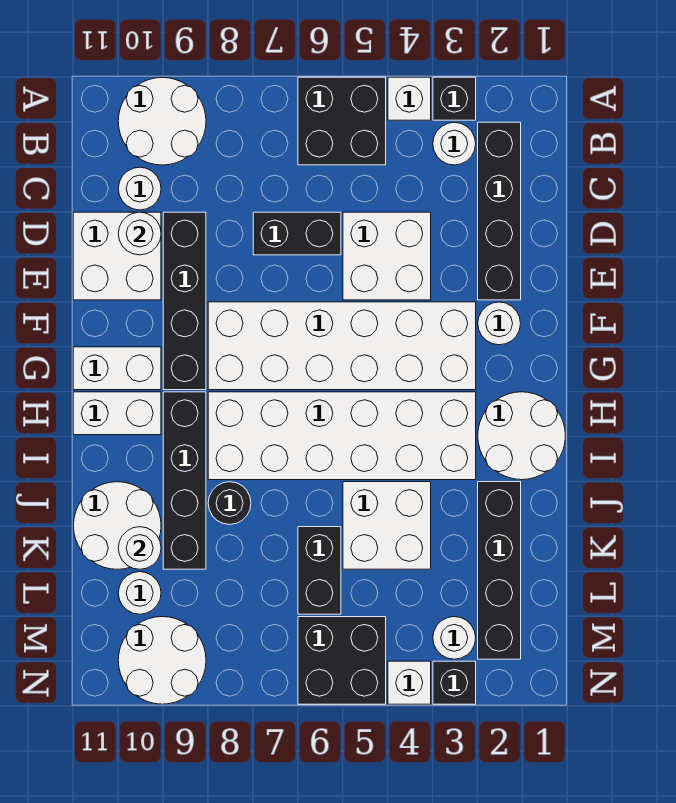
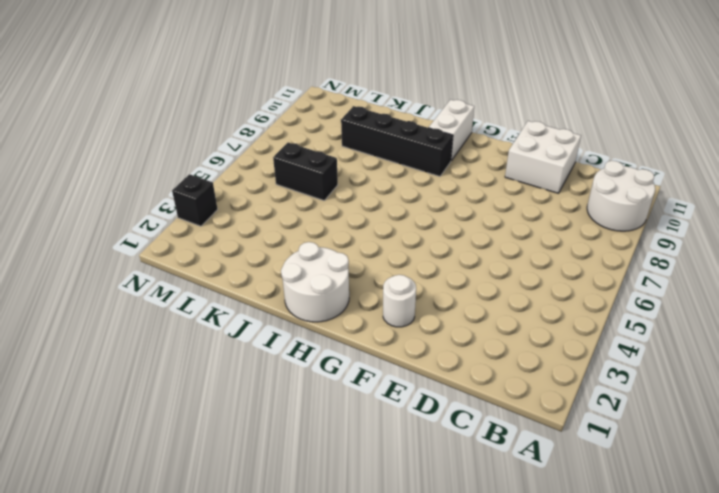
none -> black brick A3 level 1
none -> white brick A4 level 1
none -> black brick A5:B6 level 1
none -> black brick B2:E2 level 1

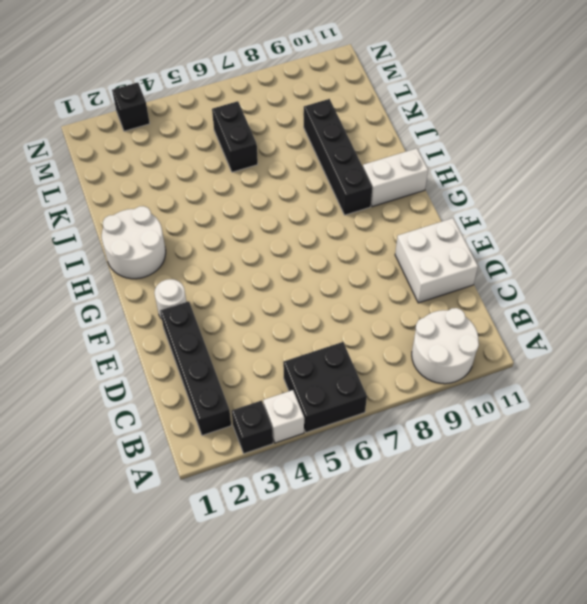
none -> white round brick B3 level 1
none -> white round brick C10 level 1
none -> white brick D4:E5 level 1
none -> black brick D6:D7 level 1

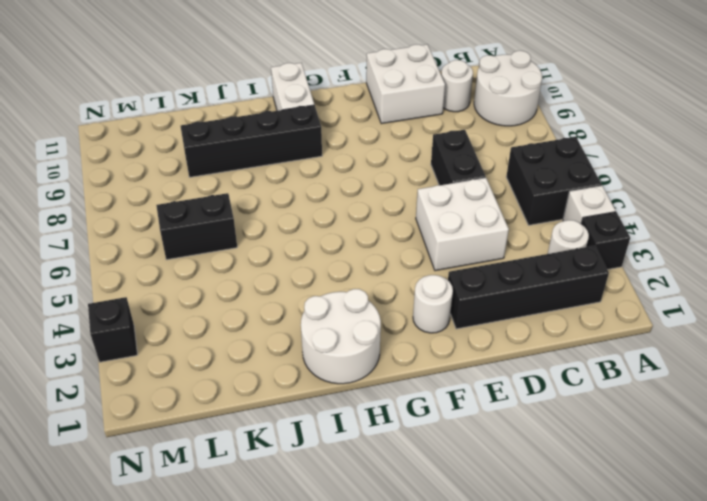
none -> black brick D9:G9 level 1
none -> white brick F3:G8 level 1
none -> white brick G10:G11 level 1
none -> white brick H3:I8 level 1

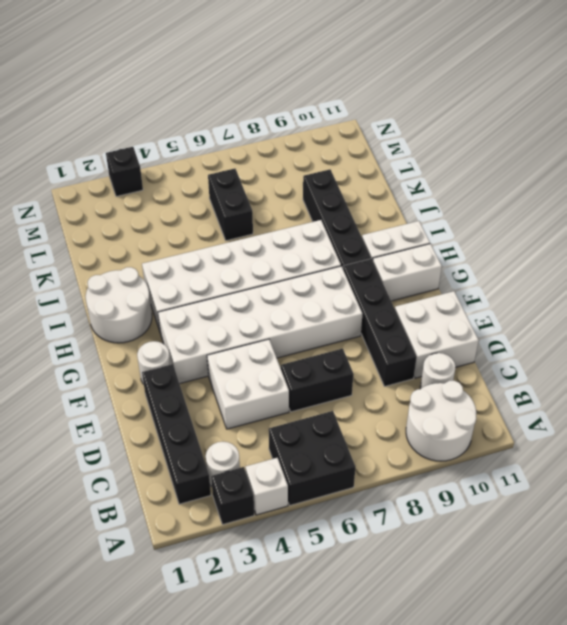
none -> black brick J2:M2 level 1
none -> white brick J4:K5 level 1
none -> black round brick J8 level 1
none -> white round brick J10:K11 level 1

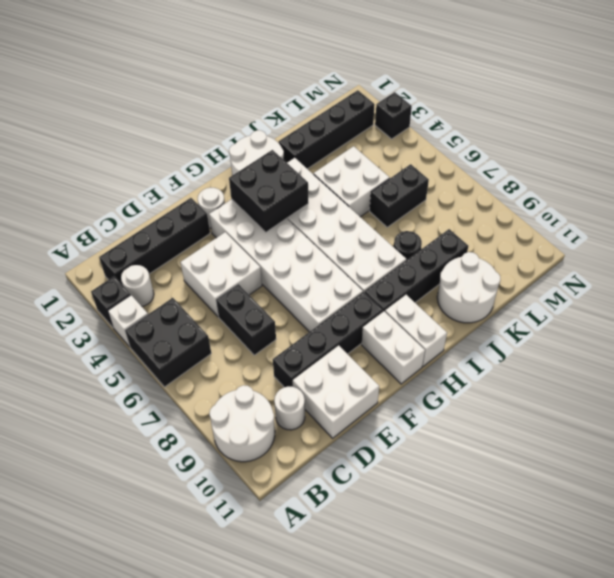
black brick G3:H4 level 2 -> black brick M5:N6 level 1
none -> white round brick L10 level 1
none -> white round brick M3 level 1
none -> white round brick M9:N10 level 1
none -> white brick N4 level 1

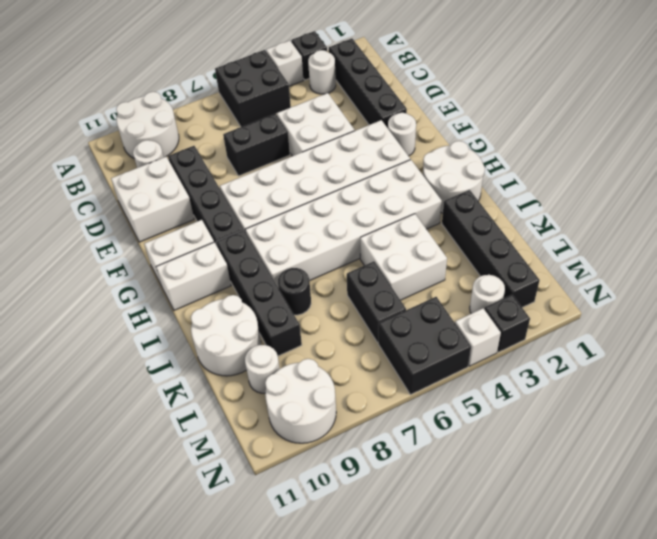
none -> white round brick D10 level 2
none -> white round brick K10 level 2

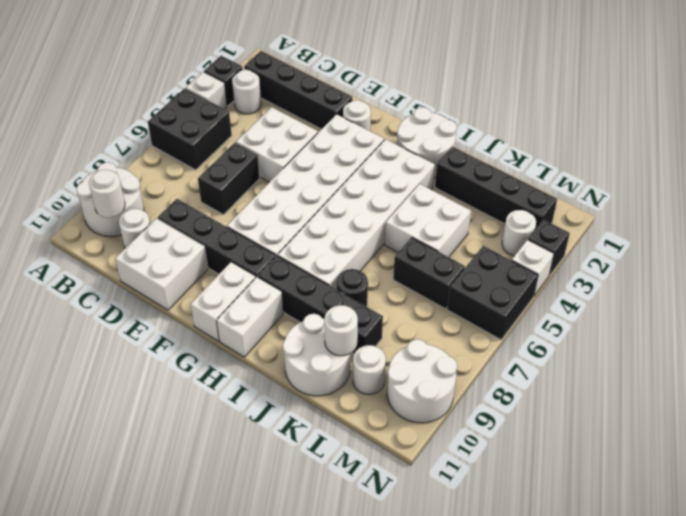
white round brick B10 level 2 -> white round brick D10 level 2

